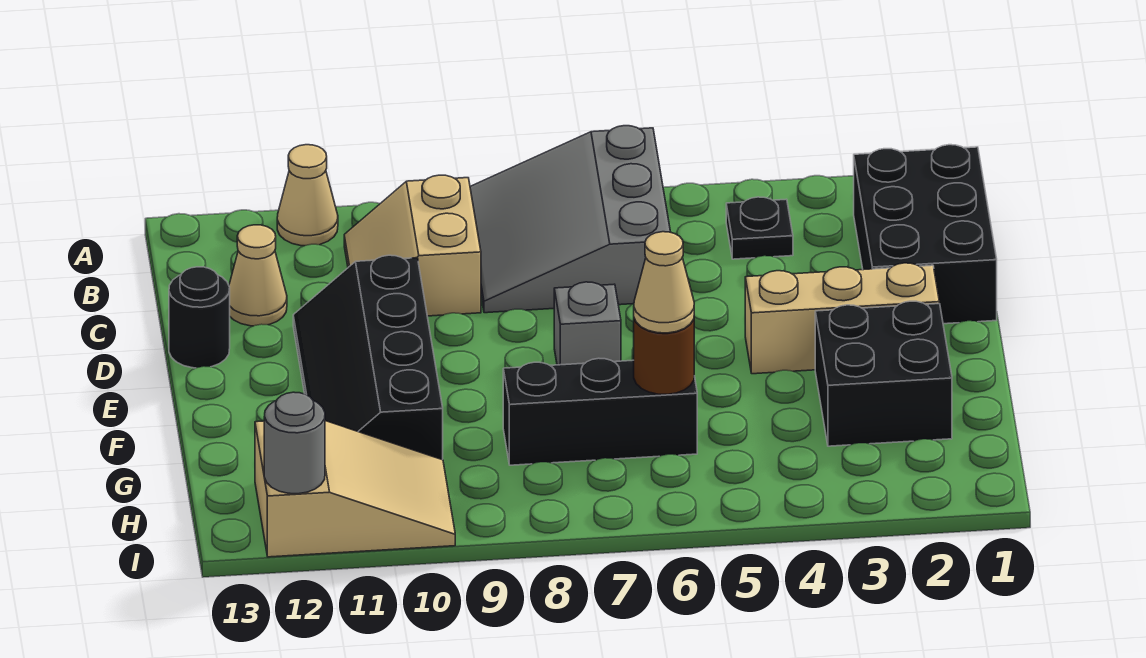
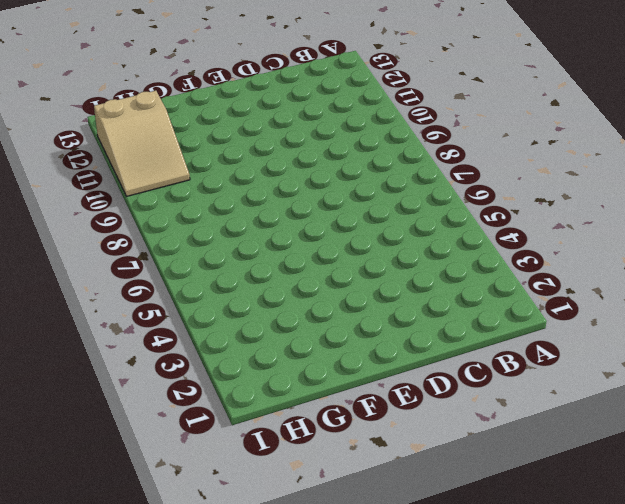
none -> grey slope A6:C8 level 1 top 6
none -> tan cone A11 level 1
none -> black brick B1:D2 level 1

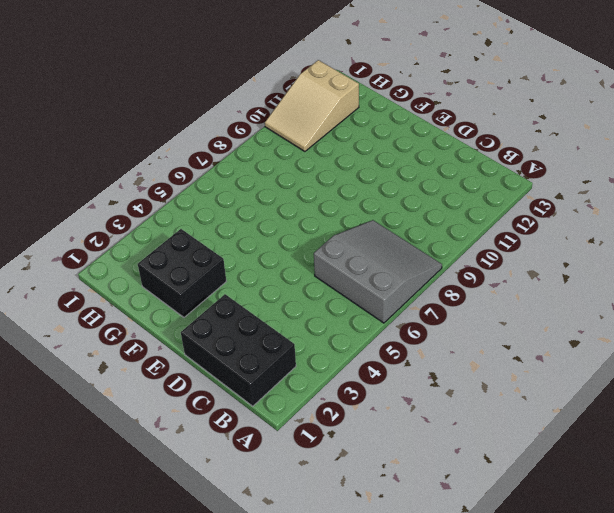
none -> tan cone A11 level 1
none -> black plate B4 level 1
none -> tan slope B9:C10 level 1 top 9

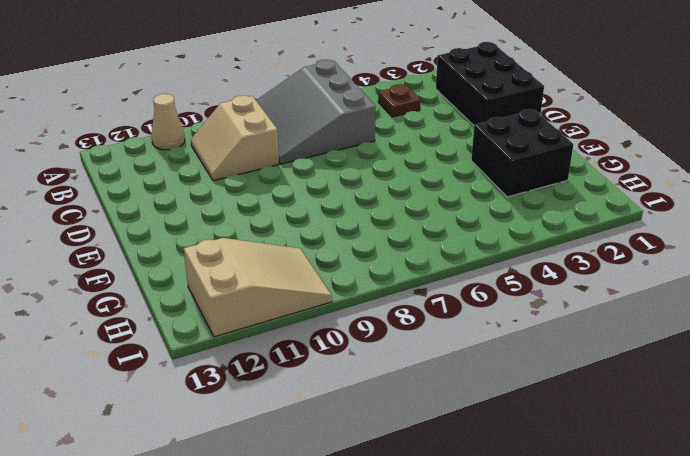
brown plate B4 level 1 -> black plate B4 level 1
none -> tan cone C12 level 1
none -> black slope D10:G11 level 1 top 10
none -> black round brick D13 level 1

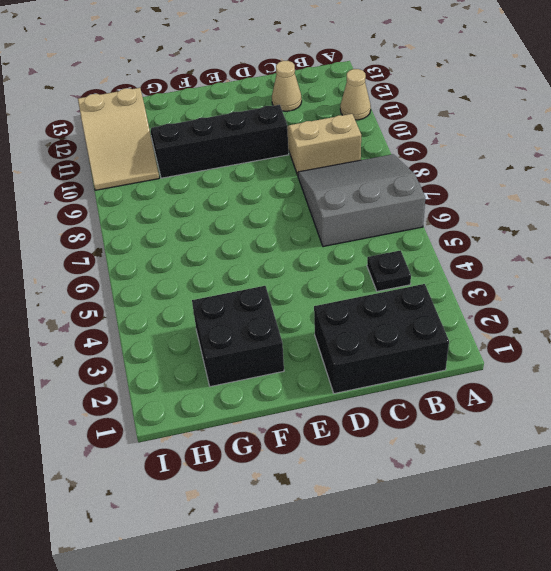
none -> black round brick D13 level 1
none -> tan brick E2:E4 level 1
none -> grey brick E7 level 1

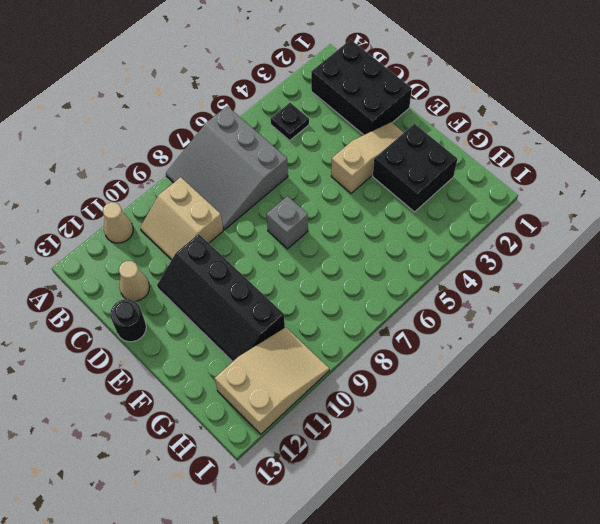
tan slope E2:E4 level 1 top 4 -> tan brick E2:E4 level 1
none -> black brick G6:G8 level 1
none -> brown round brick G6 level 2
none -> grey round brick I12 level 2

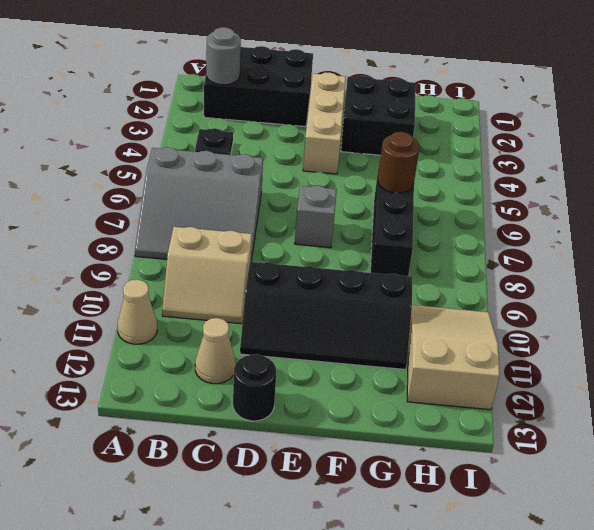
grey round brick B2 level 2 -> grey round brick I12 level 2
none -> tan cone G6 level 3

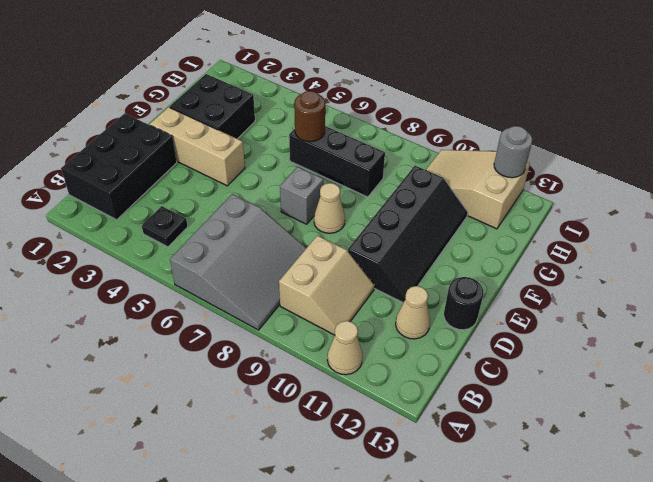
tan cone E8 level 1 -> tan cone G6 level 3

